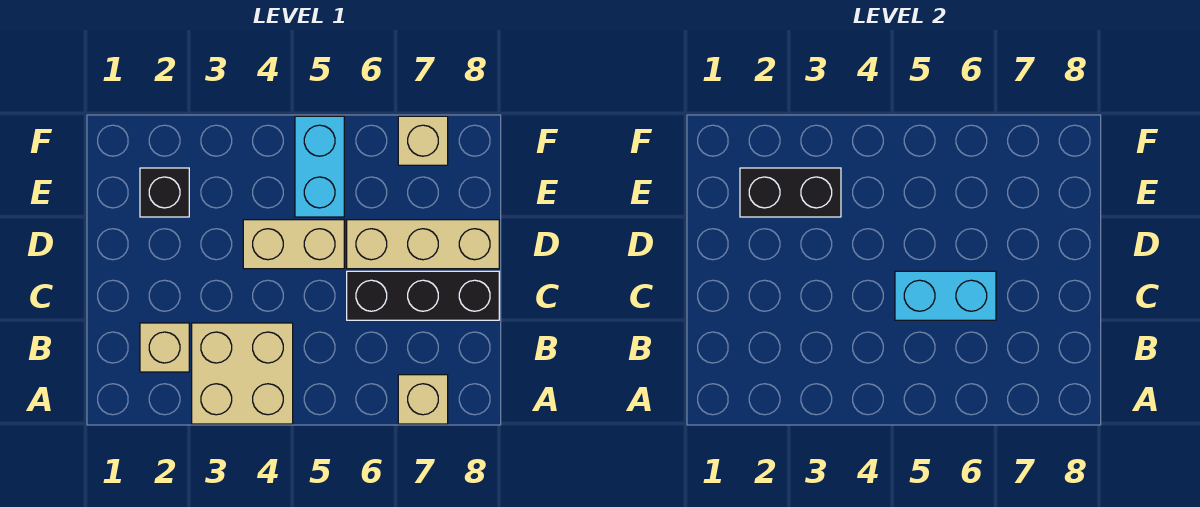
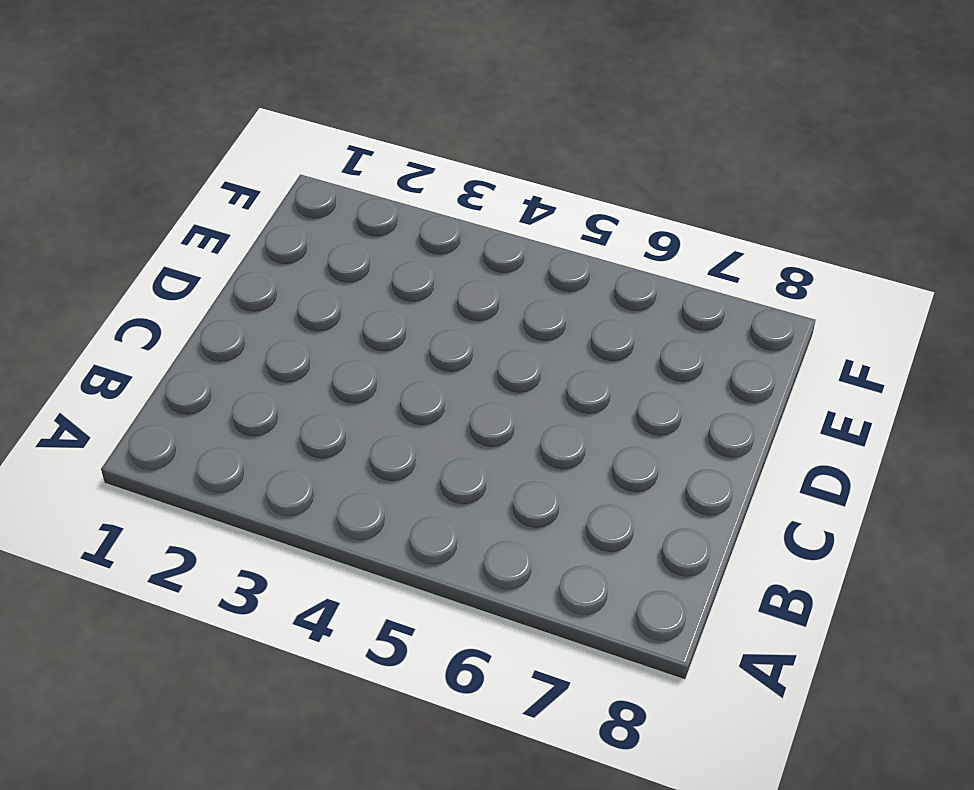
none -> tan brick A3:B4 level 1
none -> tan brick A7 level 1

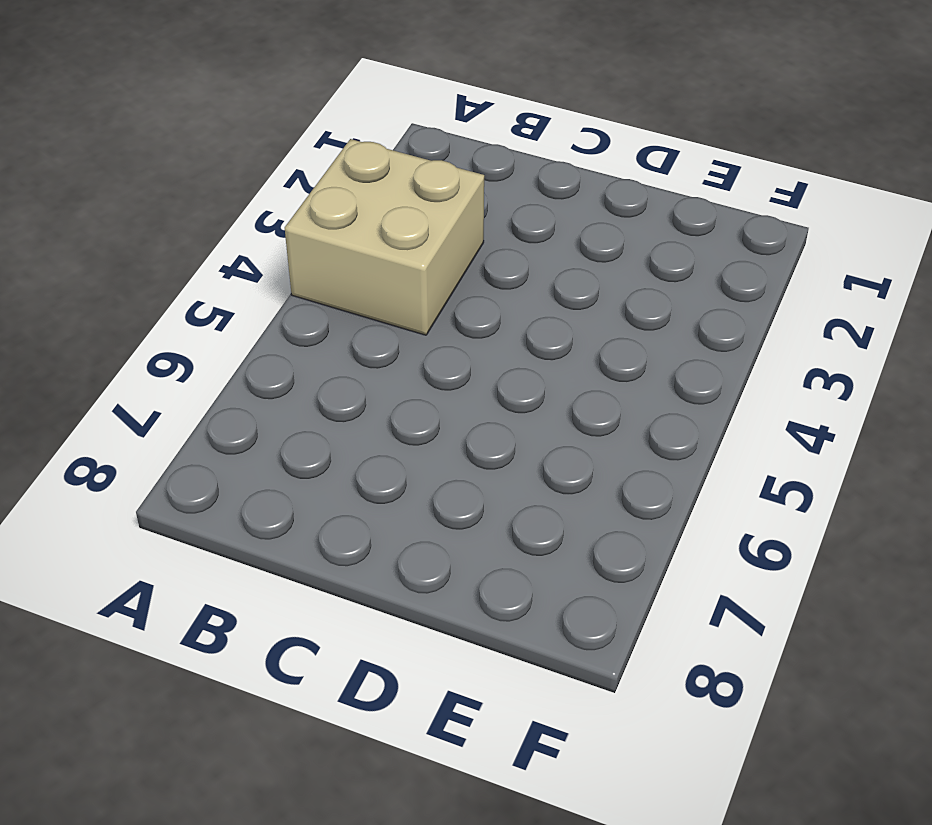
none -> tan brick A7 level 1
none -> tan brick B2 level 1

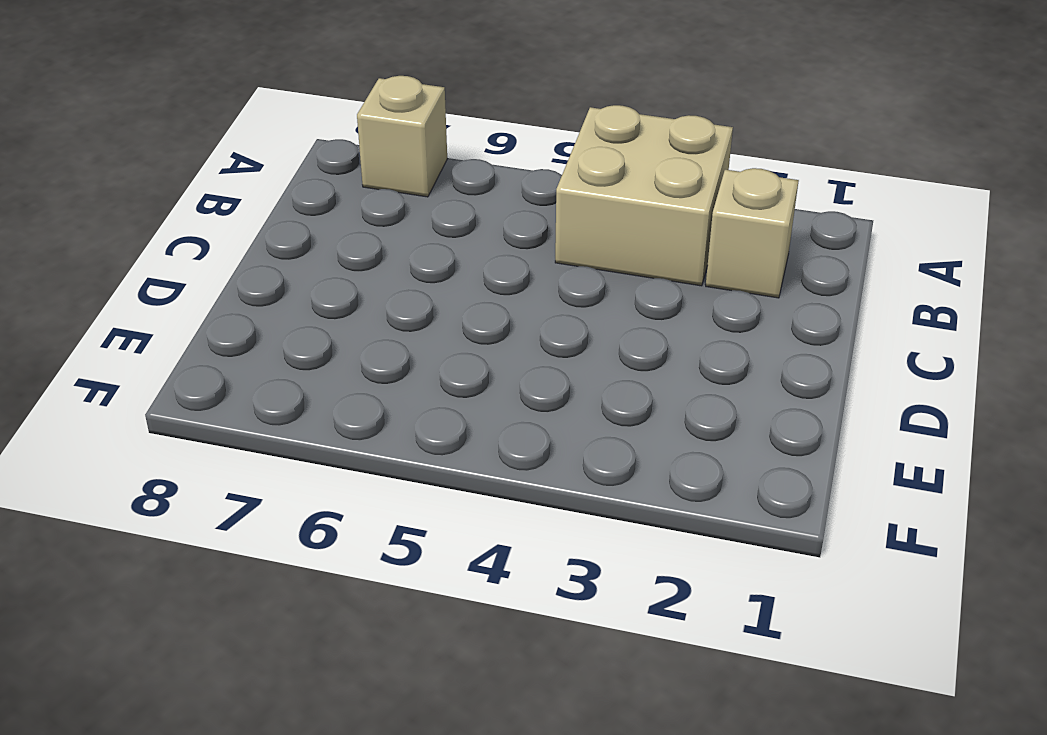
none -> black brick C6:C8 level 1
none -> tan brick D4:D5 level 1

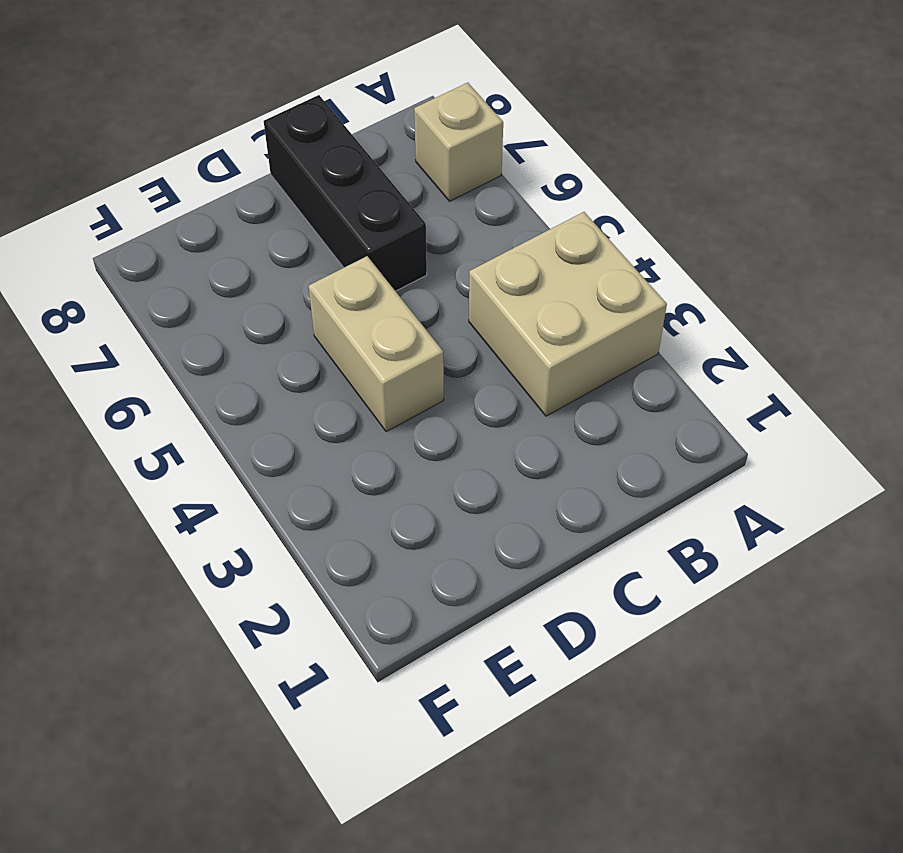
none -> tan brick B2 level 1
none -> tan brick D6:D8 level 1

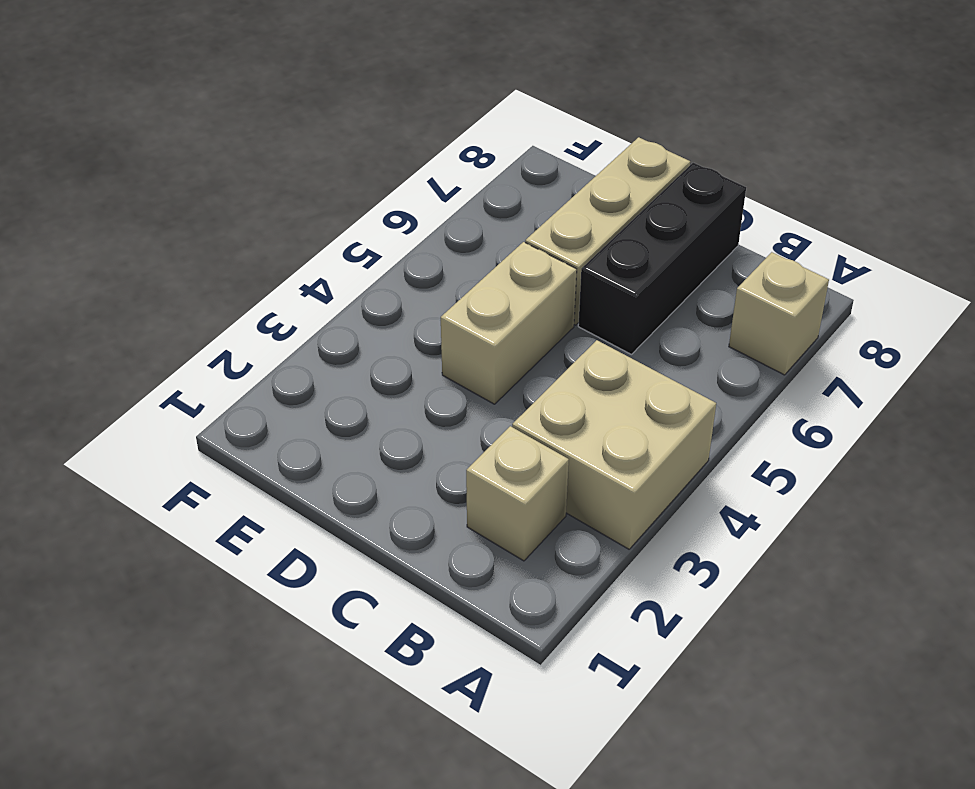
none -> black brick E2 level 1
none -> cyan brick E5:F5 level 1

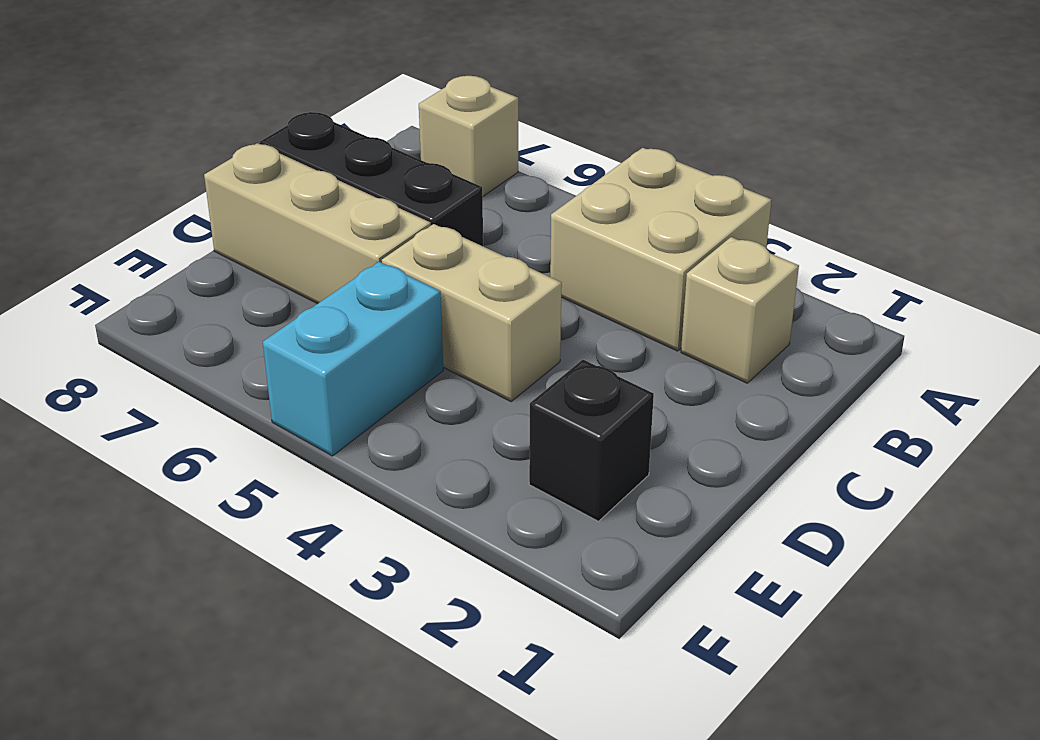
none -> tan brick F7 level 1
none -> cyan brick C5:C6 level 2

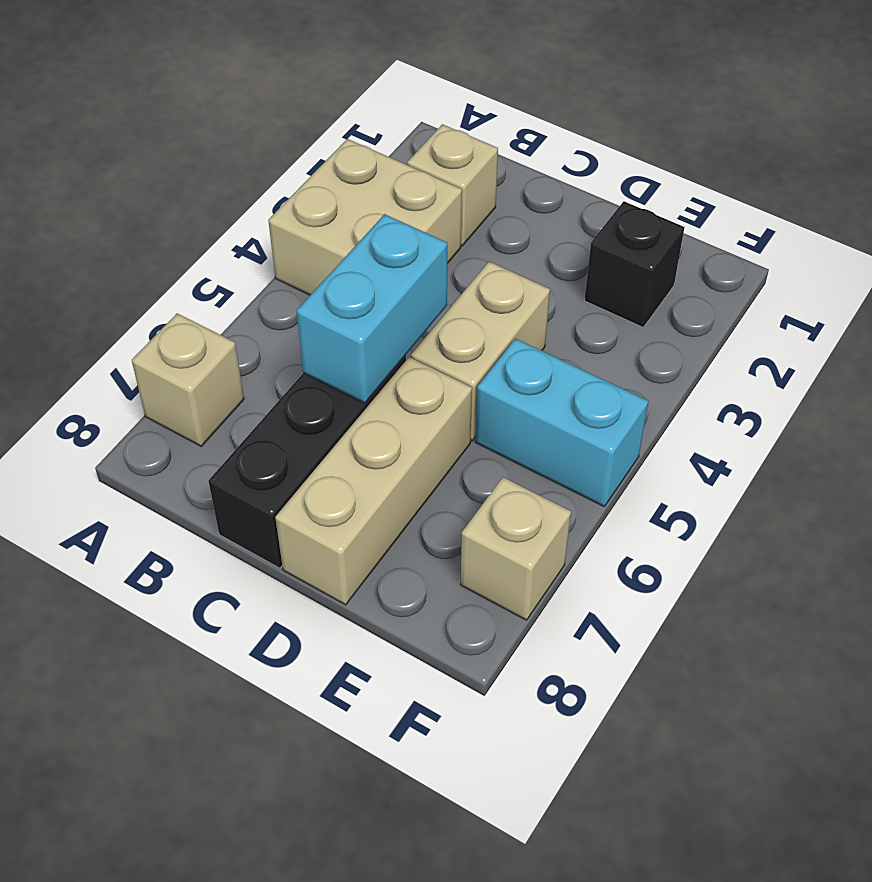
none -> black brick E2:E3 level 2

